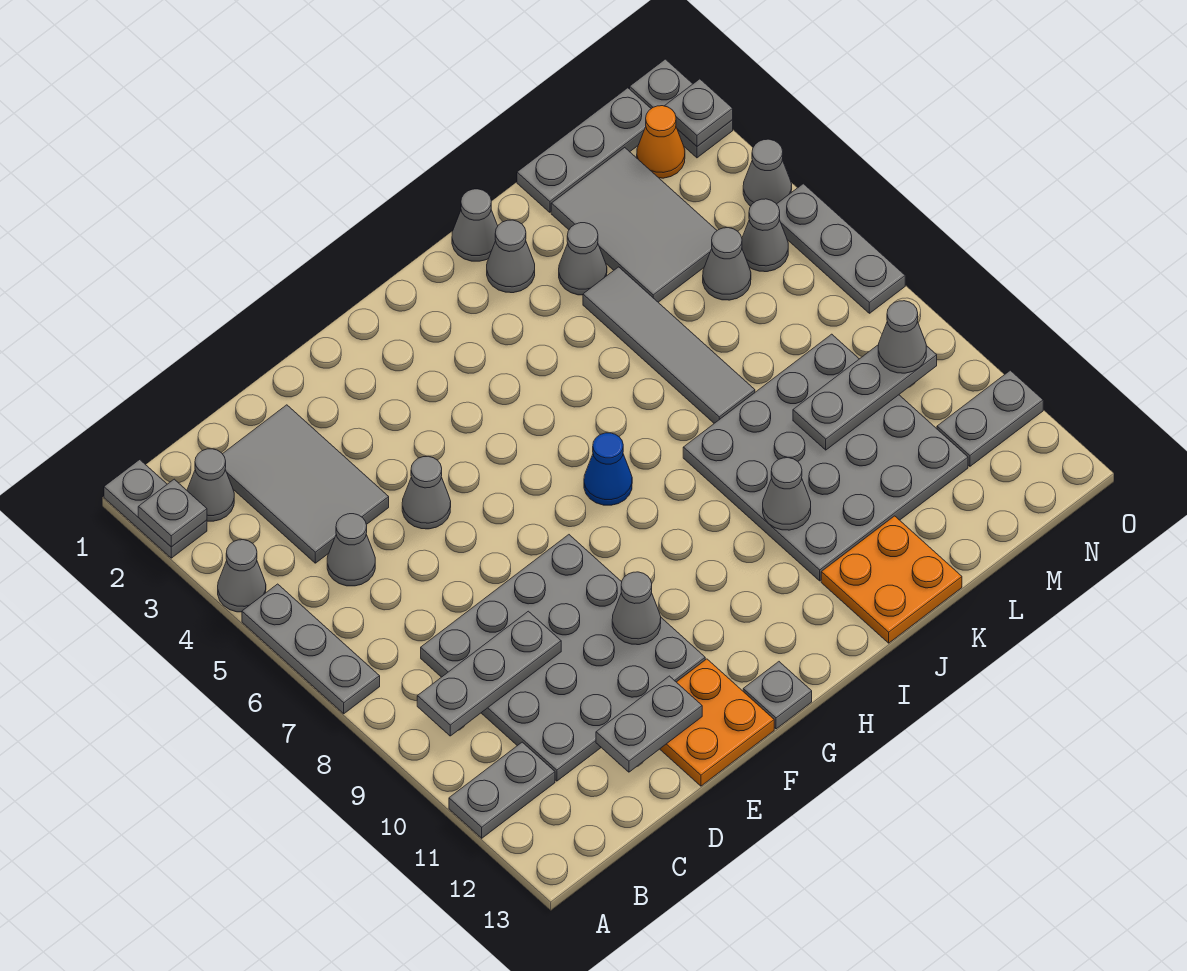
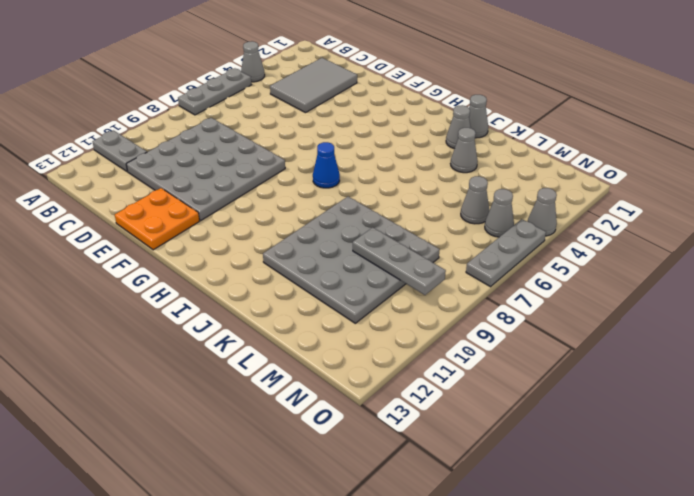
none -> grey plate A1:A2 level 1
none -> grey cone B2 level 1
none -> grey cone C5 level 1
none -> grey cone E5 level 1

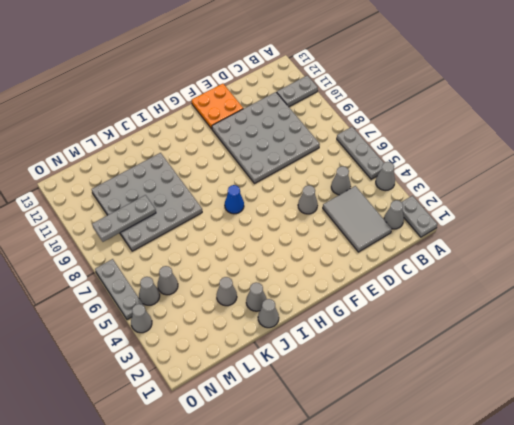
none -> grey plate G13 level 1
none -> orange plate J12:K13 level 1
none -> grey tile K4:K7 level 1
none -> grey plate L1:N1 level 1

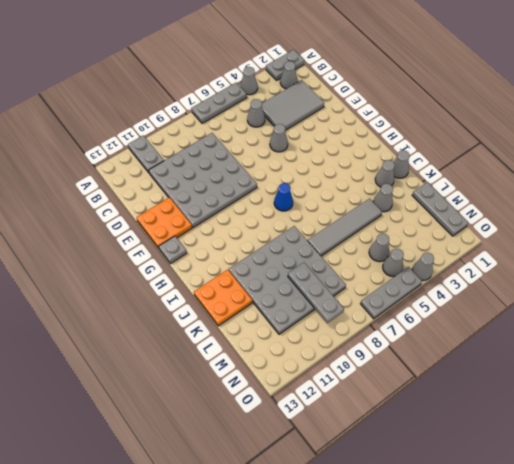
none -> grey tile L2:M4 level 1
none -> orange cone N2 level 1
none -> grey plate N11:O11 level 1
none -> grey plate O1:O2 level 1

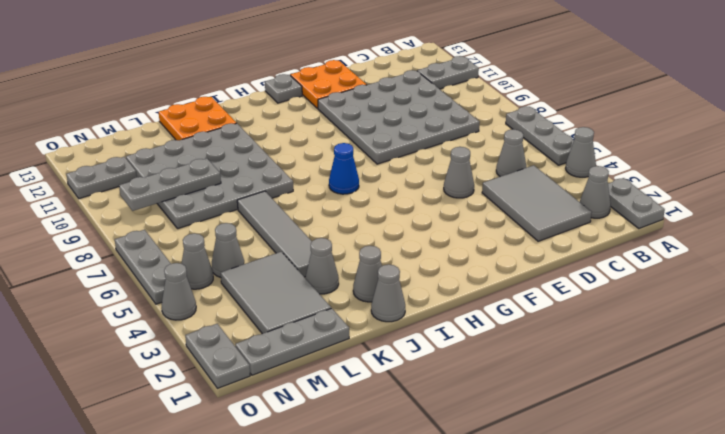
none -> orange cone N2 level 1
none -> grey plate A2 level 2
none -> grey plate B9:D9 level 2
none -> grey plate D12:E12 level 2

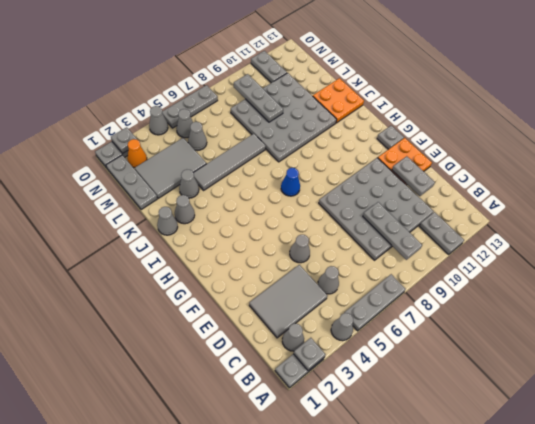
none -> grey cone F10 level 2
none -> grey cone J10 level 2
none -> grey cone N9 level 3

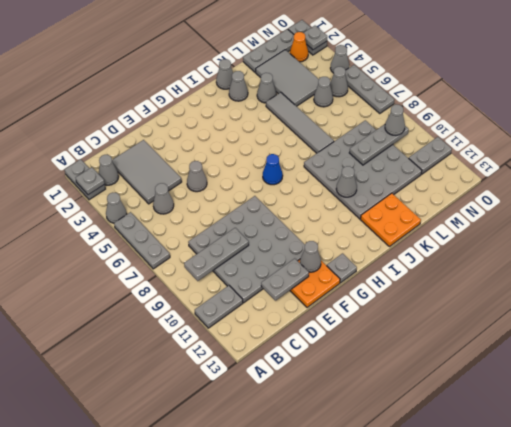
grey cone F12 level 2 -> grey cone F10 level 2

